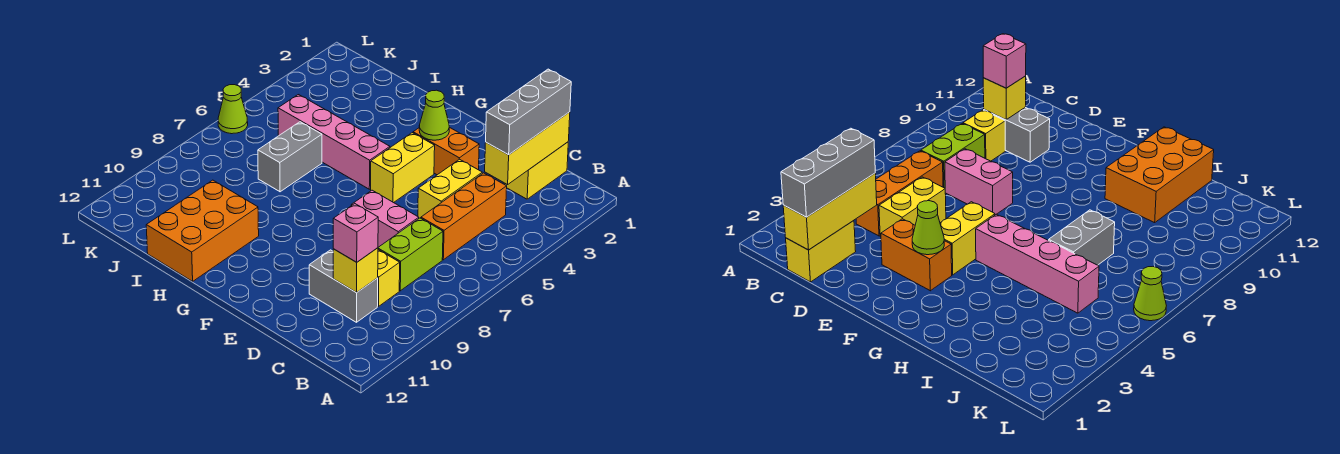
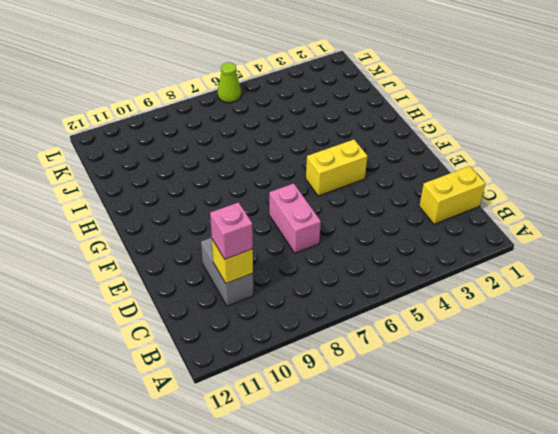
none -> orange brick C4:C6 level 1
none -> lime brick C7:C8 level 1
none -> yellow brick C9 level 1

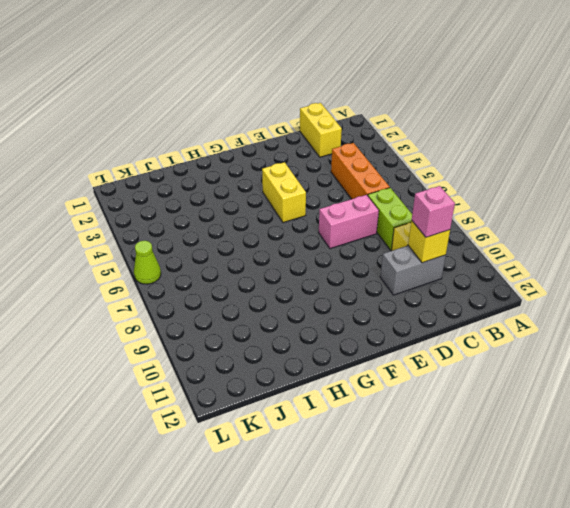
none -> yellow brick D4:D5 level 1
none -> orange brick E3:F3 level 1
none -> pink brick G5:J5 level 1

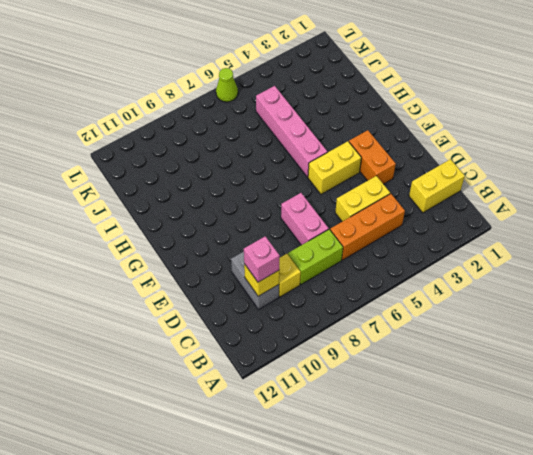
none -> orange brick H10:I12 level 1
none -> grey brick I6:I7 level 1
none -> yellow brick C1:C3 level 2

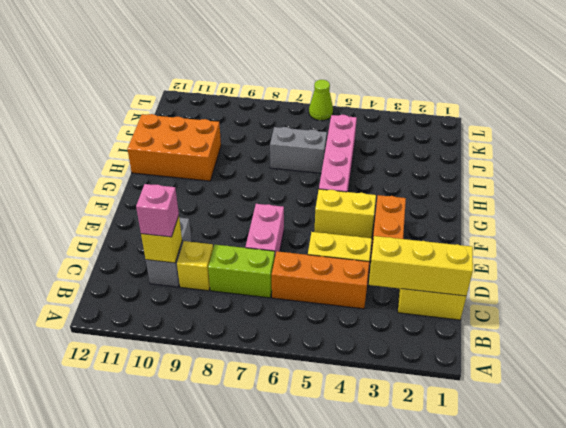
none -> lime cone F3 level 2
none -> grey brick C1:C3 level 3

